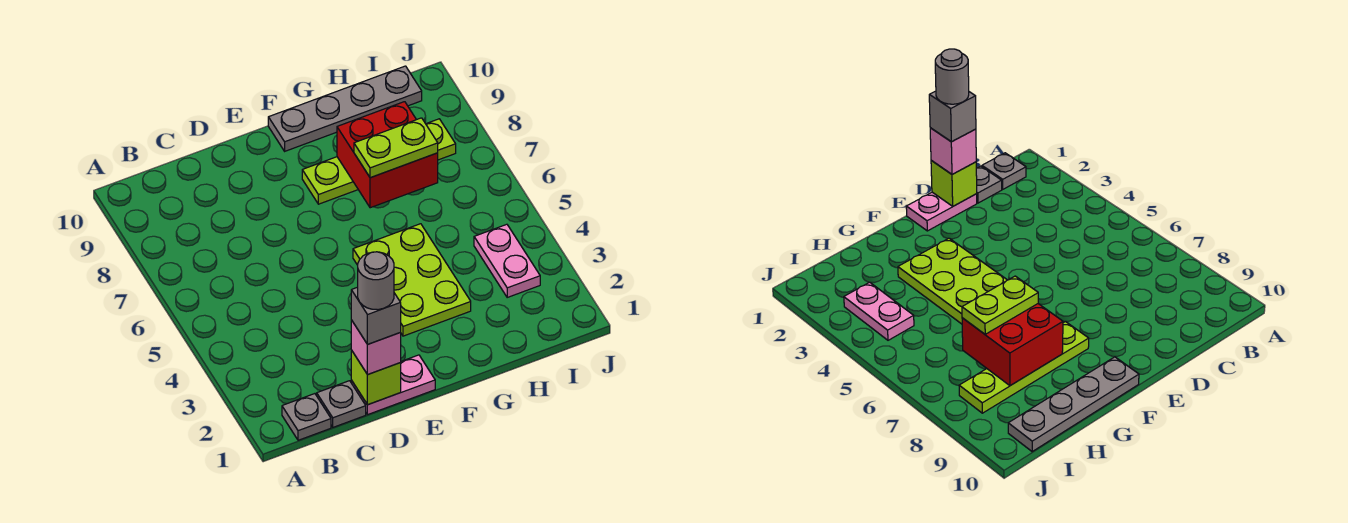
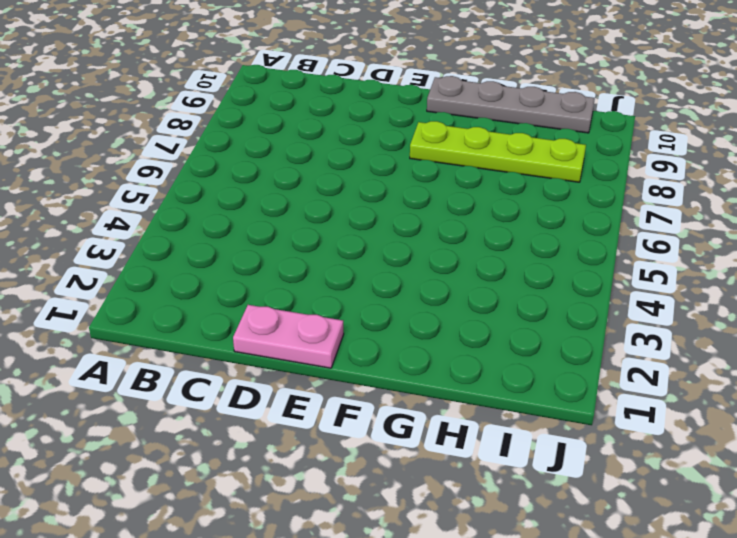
none -> grey plate B1 level 1
none -> grey plate C1 level 1
none -> lime plate F3:G5 level 1

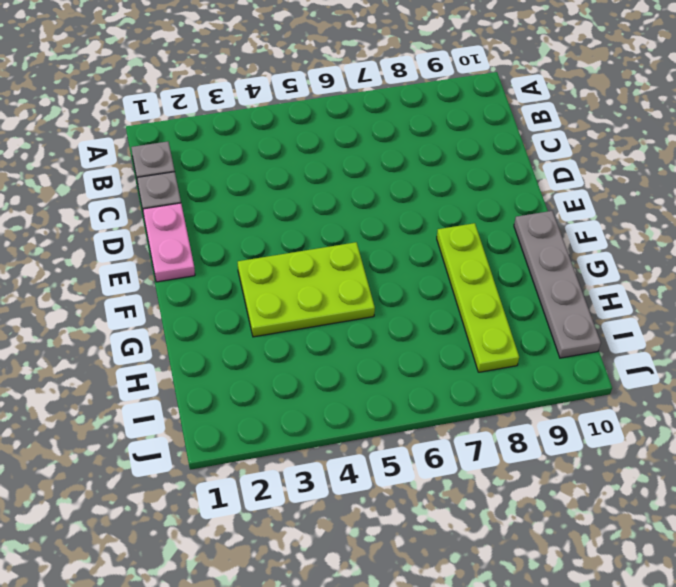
none -> pink plate I3:I4 level 1
none -> lime brick D1 level 2
none -> red brick G7:H8 level 2

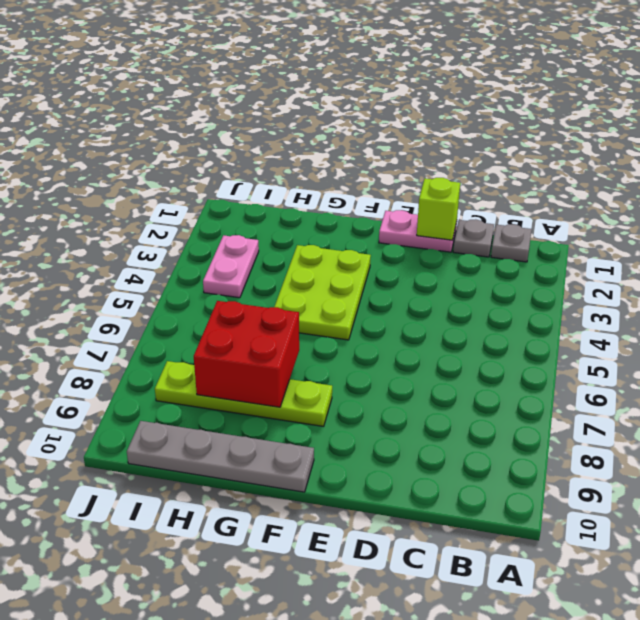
none -> pink brick D1 level 3
none -> lime plate G7:H7 level 3
none -> grey brick D1 level 4

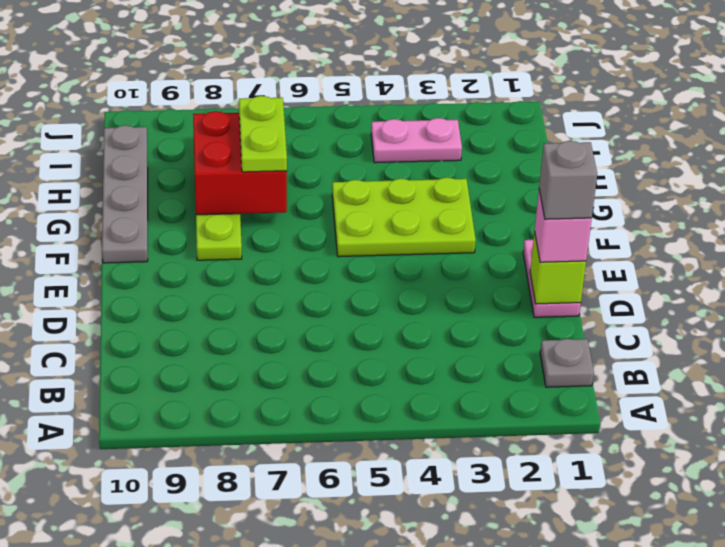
none -> grey plate C1 level 1
none -> grey round brick D1 level 5

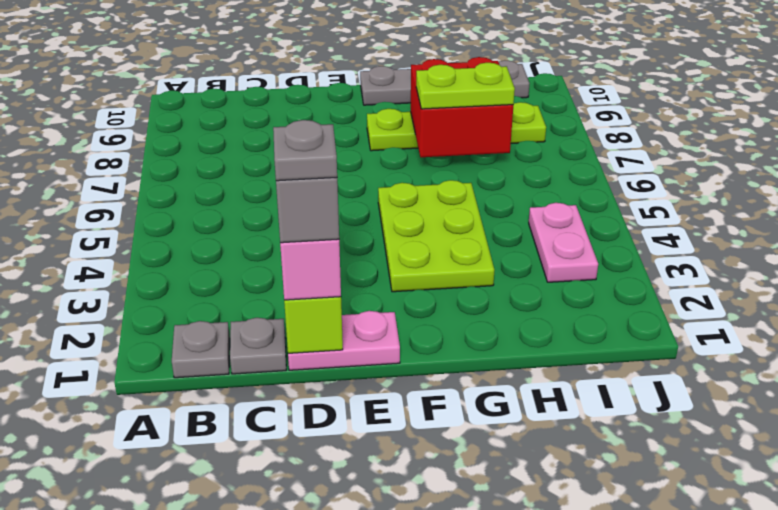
grey plate D1 level 5 -> grey round brick D1 level 5

